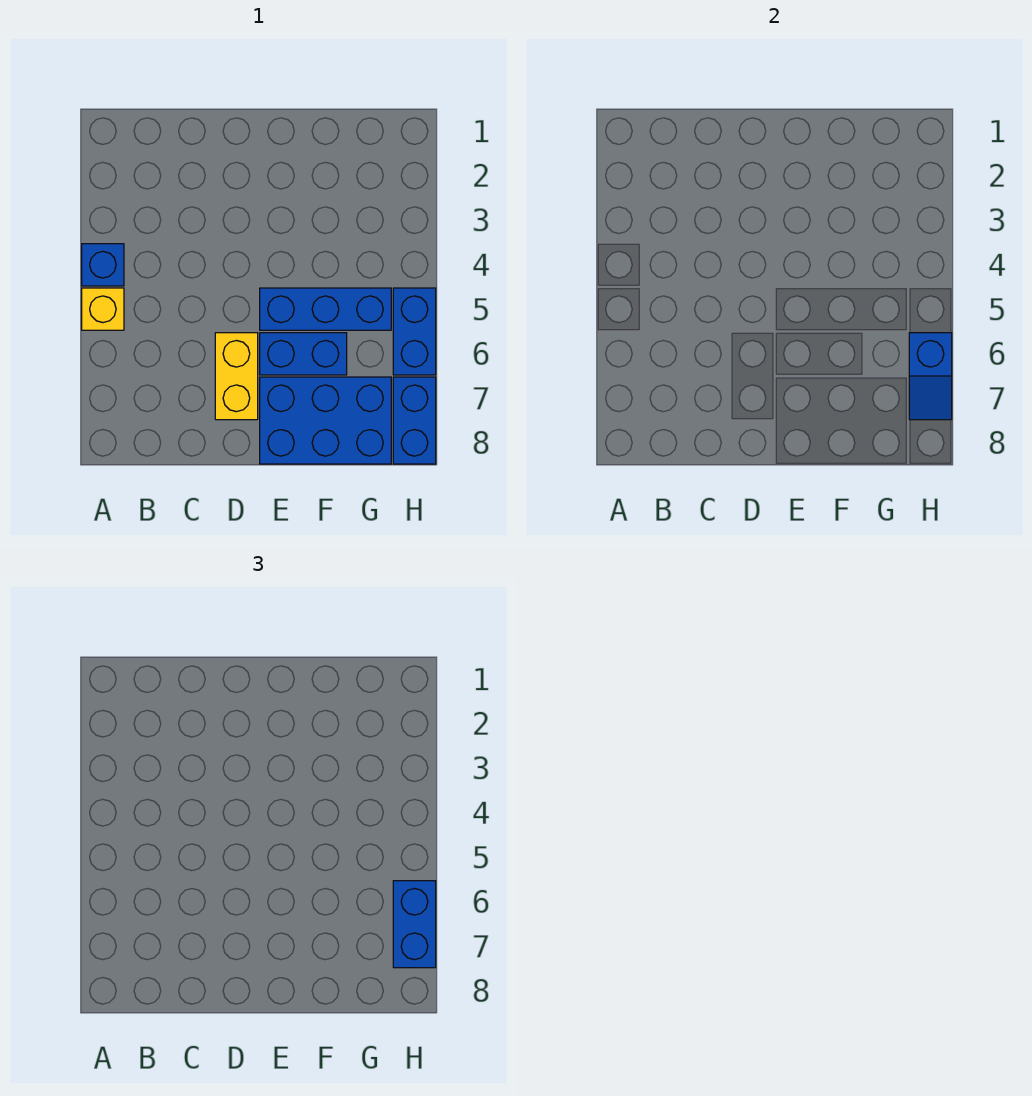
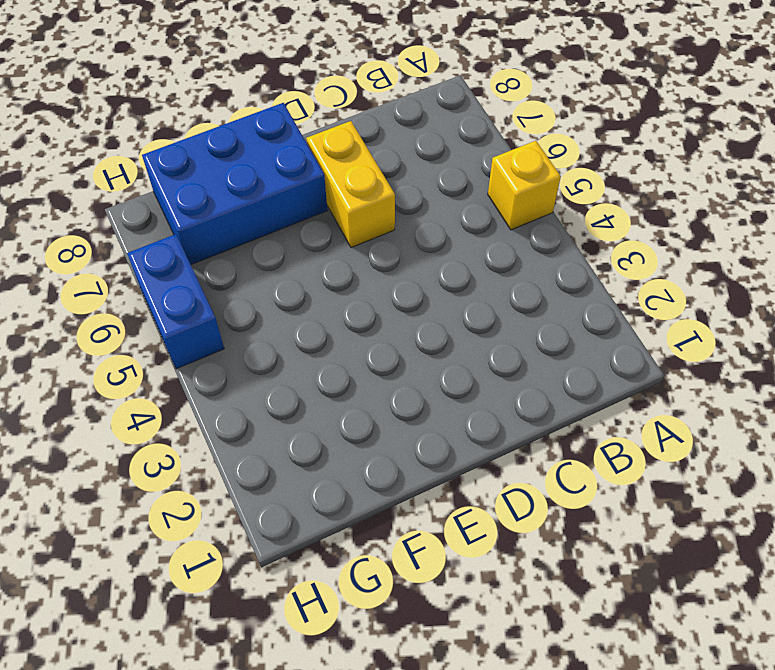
none -> blue brick A4 level 1
none -> blue brick E5:G5 level 1

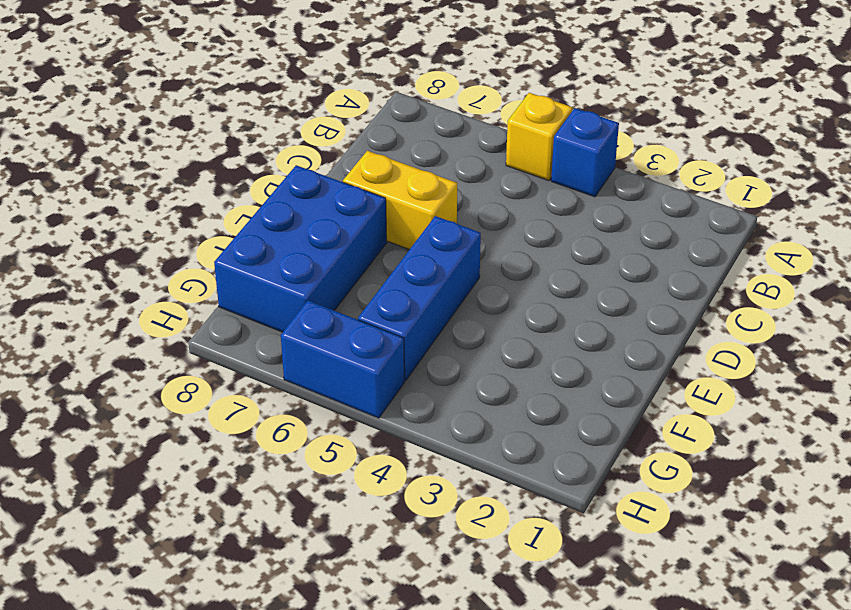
none -> blue brick E6:F6 level 1
none -> blue brick H7:H8 level 1

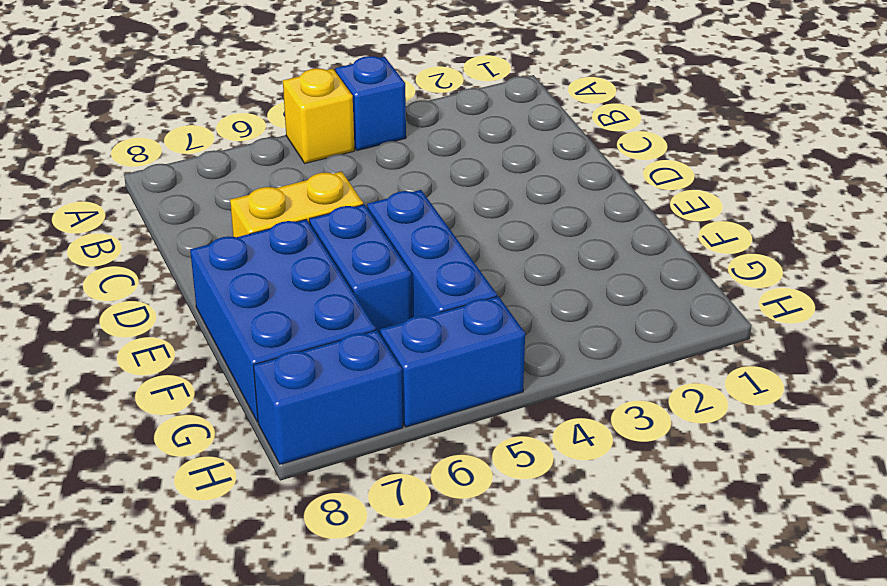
none -> blue slope H6:H7 level 2 top 6
none -> blue brick H6:H7 level 3

